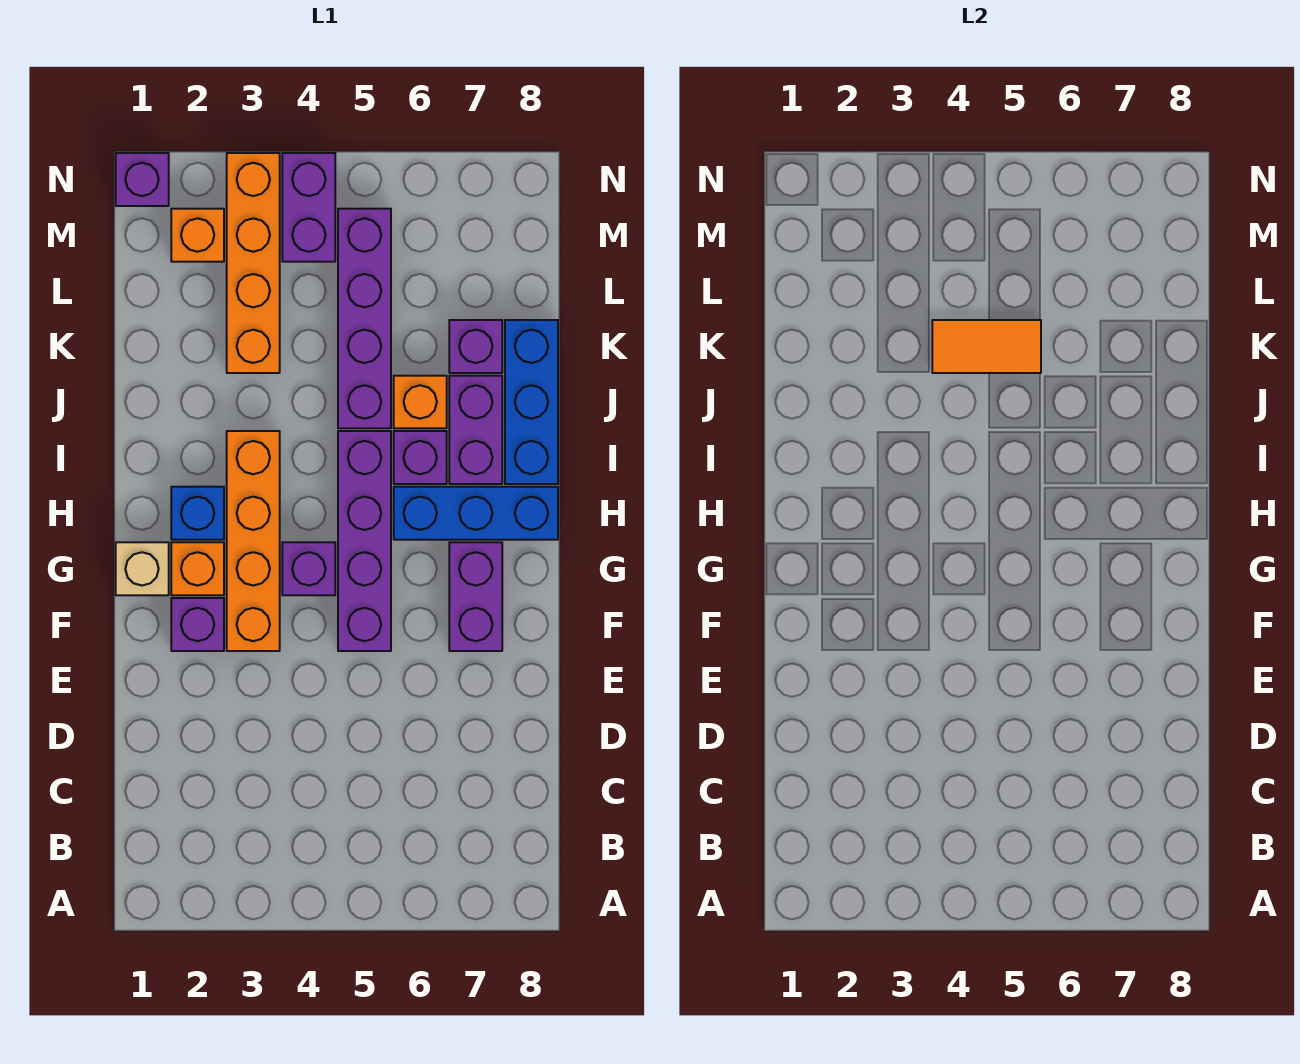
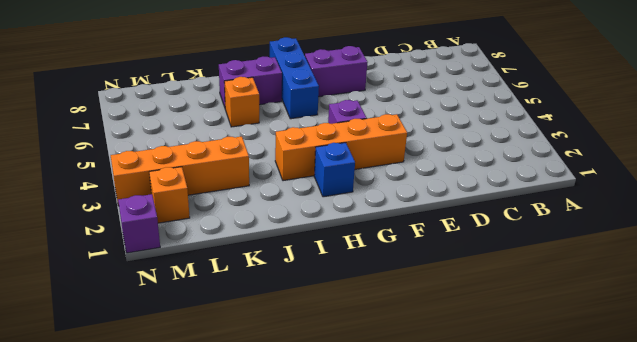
none -> purple brick F2 level 1
none -> purple brick F5:I5 level 1
none -> tan brick G1 level 1

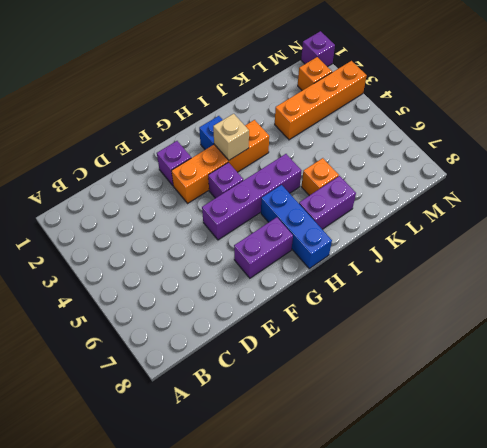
tan brick H3 level 2 -> tan brick G1 level 1
none -> orange brick G2 level 1
none -> purple brick I6 level 1
none -> blue brick I8:K8 level 1

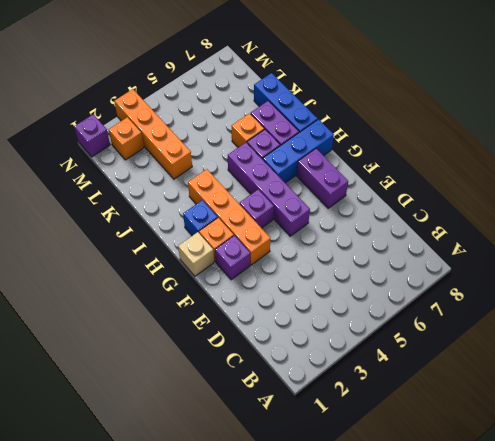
none -> purple brick J5:M5 level 1
none -> purple brick K7 level 1
none -> purple brick M4:N4 level 1

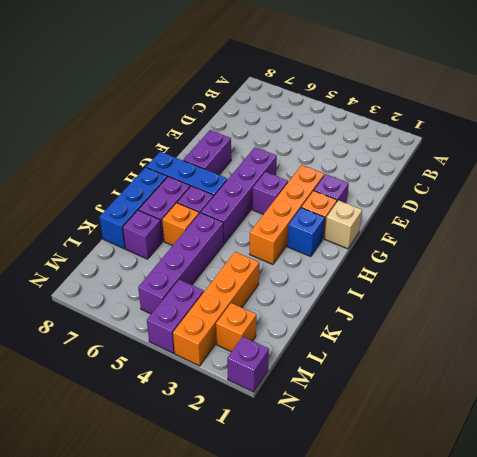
none -> orange tile K4:K5 level 2

